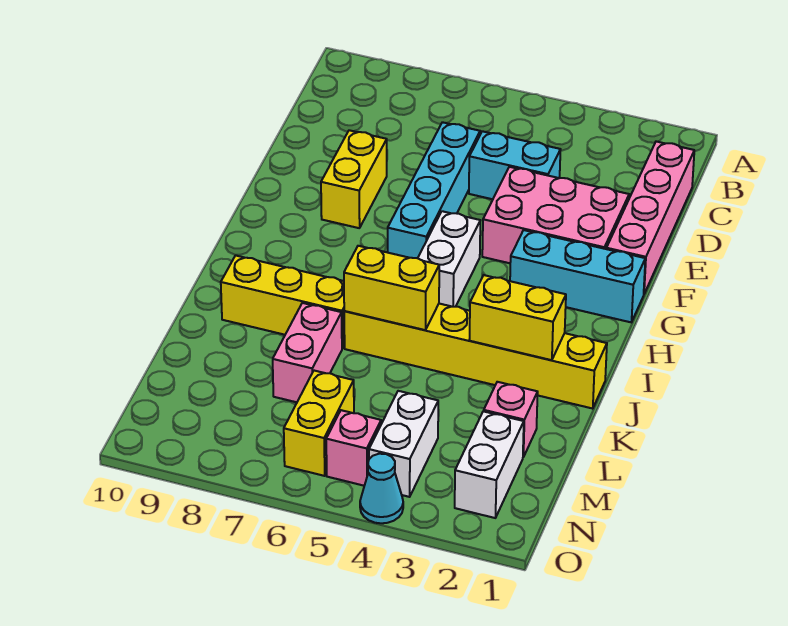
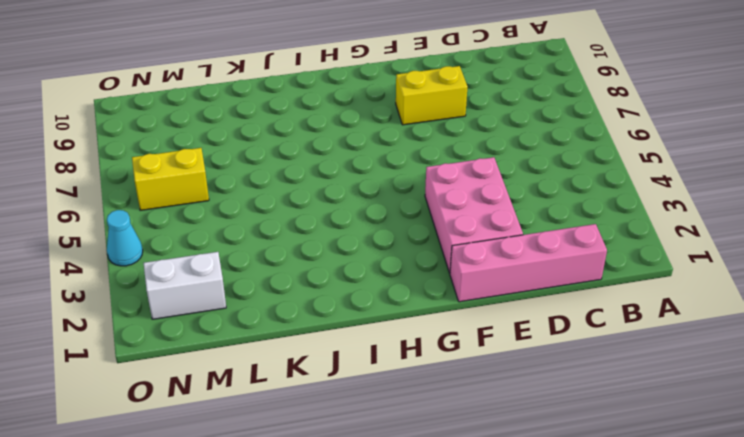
none -> cyan brick D4:D5 level 1
none -> cyan brick D6:G6 level 1
none -> cyan brick G1:G3 level 1

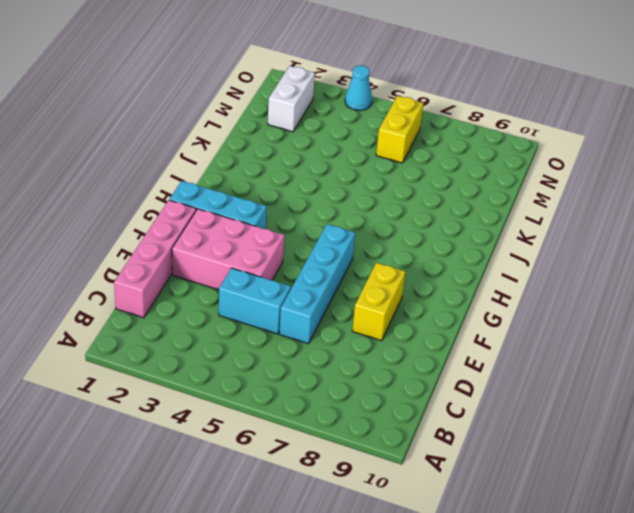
none -> white brick G5:H5 level 1
none -> yellow brick J1:J6 level 1
none -> yellow brick J7:J9 level 1

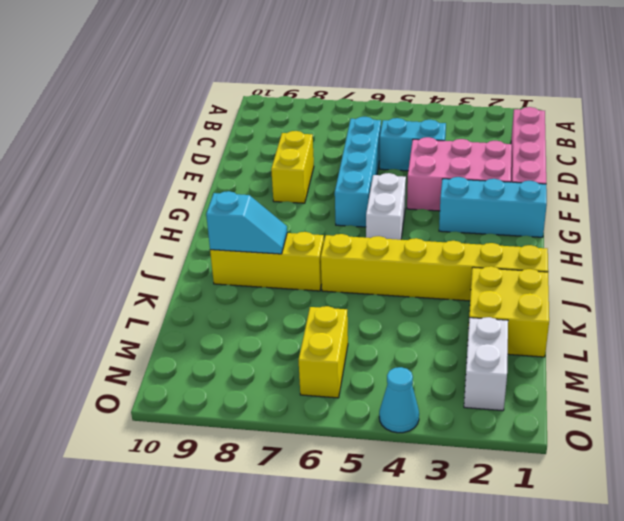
cyan slope J8:J9 level 2 top 9 -> none
yellow brick K1:L2 level 1 -> pink brick L2 level 1
none -> pink brick K7:L7 level 1
none -> white brick M4:N4 level 1
none -> pink brick N5 level 1

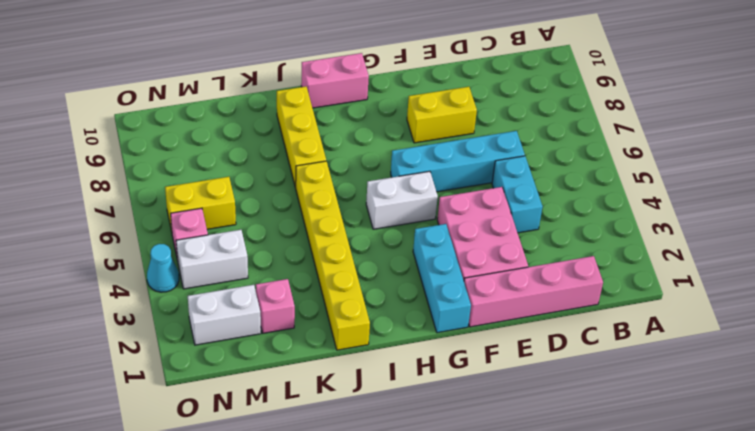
pink brick H10:I10 level 1 -> pink brick K7:L7 level 1
none -> yellow brick J2:J3 level 2
none -> yellow brick J5:J6 level 2

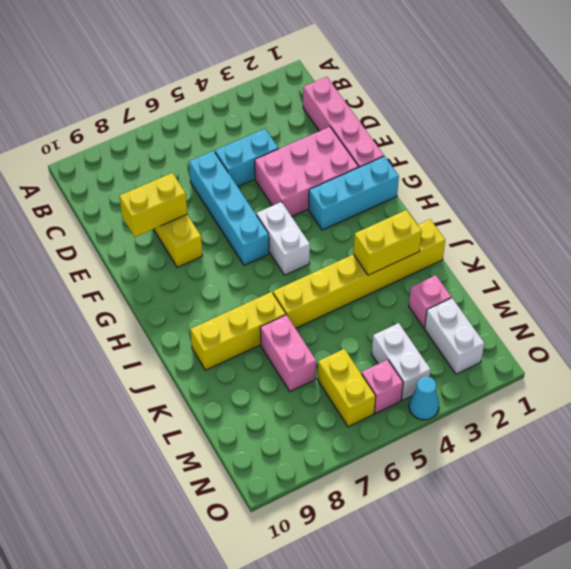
yellow brick E8:E9 level 2 -> yellow brick J5:J6 level 2

